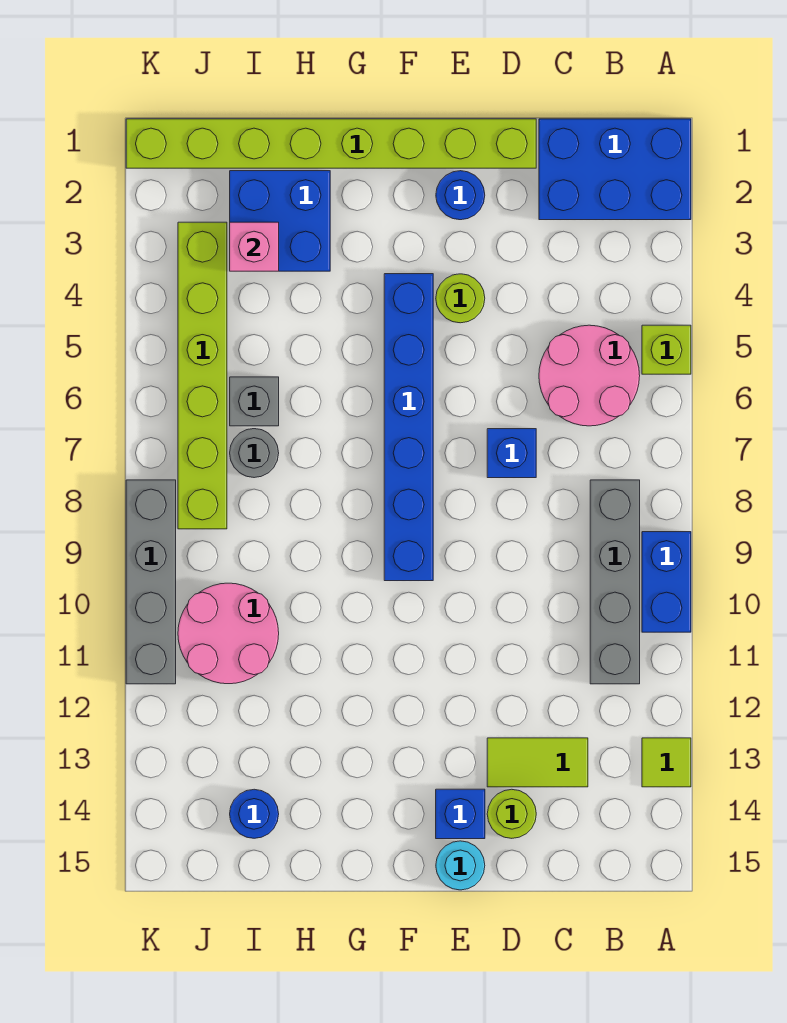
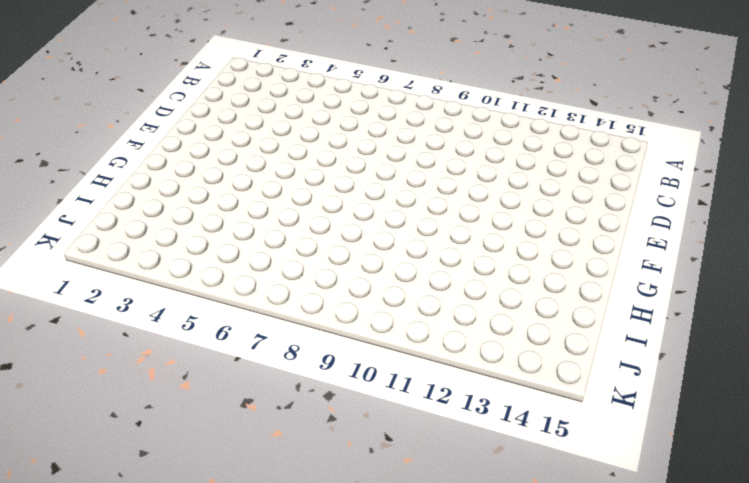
none -> blue brick A1:C2 level 1
none -> lime brick A5 level 1
none -> blue brick A9:A10 level 1

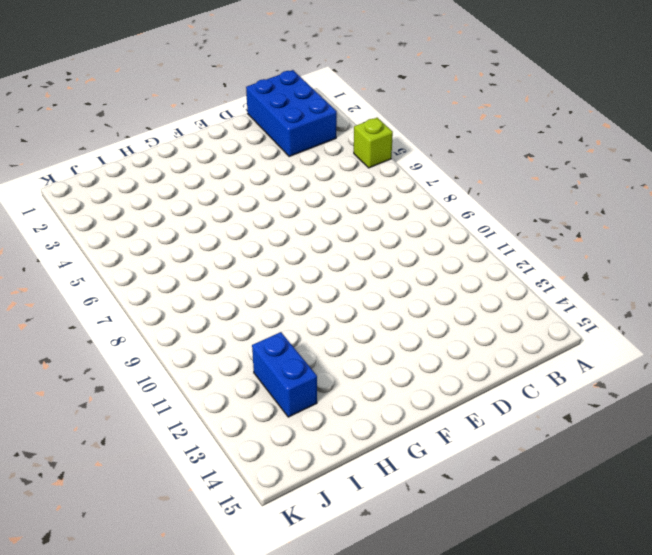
blue brick B1:C3 level 1 -> blue brick A1:C2 level 1
blue brick I12:I13 level 1 -> blue brick A9:A10 level 1
none -> lime tile A13 level 1
none -> pink round brick B5:C6 level 1
none -> grey brick B8:B11 level 1

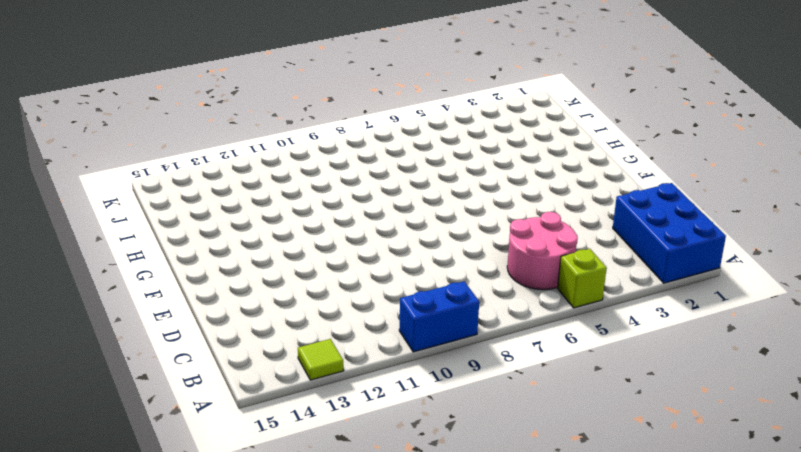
none -> grey brick B8:B11 level 1
none -> lime tile C13:D13 level 1
none -> lime brick D1:K1 level 1

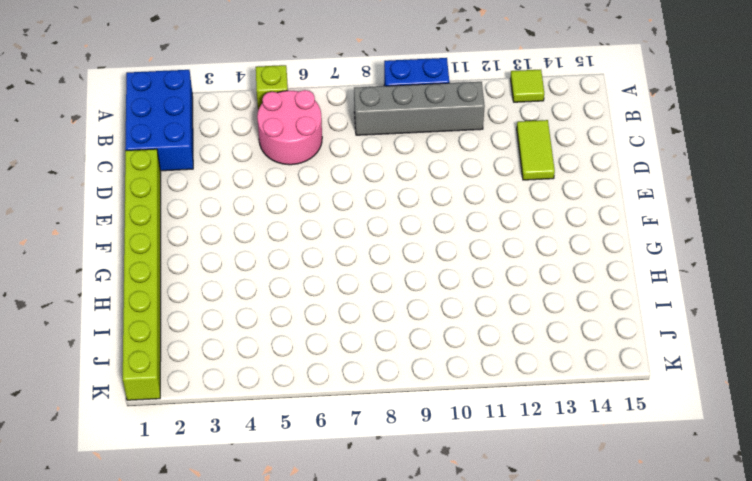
none -> blue brick D7 level 1
none -> lime round brick D14 level 1
none -> blue round brick E2 level 1

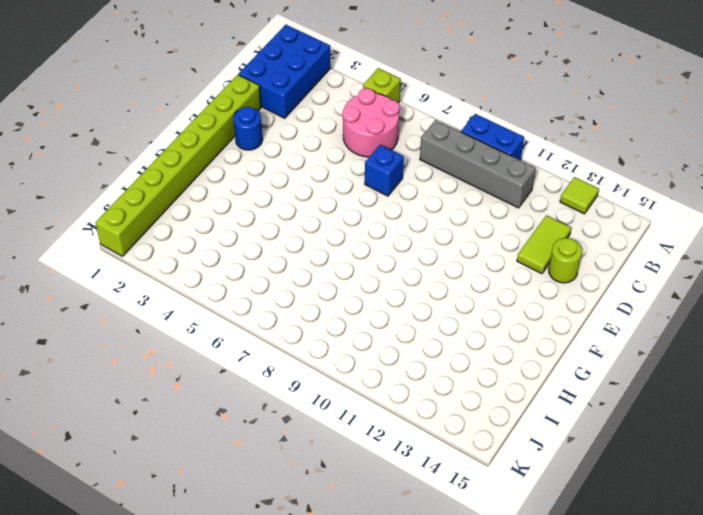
none -> lime round brick E4 level 1
none -> blue brick E14 level 1
none -> cyan round brick E15 level 1

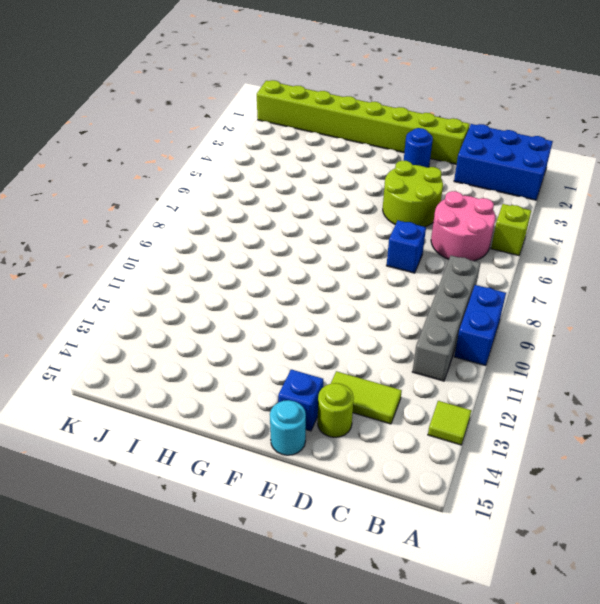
lime round brick D4:E5 level 1 -> lime round brick E4 level 1
none -> blue brick F4:F9 level 1
none -> blue brick H2:I3 level 1
none -> grey brick I6 level 1

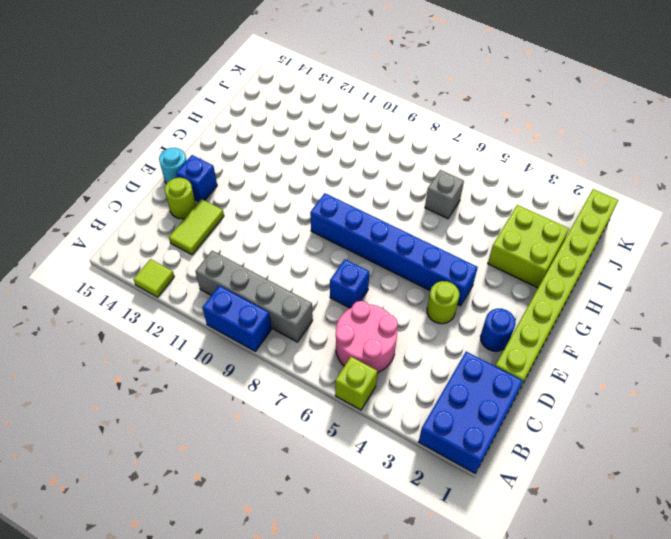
lime brick H2:I3 level 1 -> blue brick H2:I3 level 1
none -> grey round brick I7 level 1
none -> pink round brick I10:J11 level 1
none -> blue round brick I14 level 1

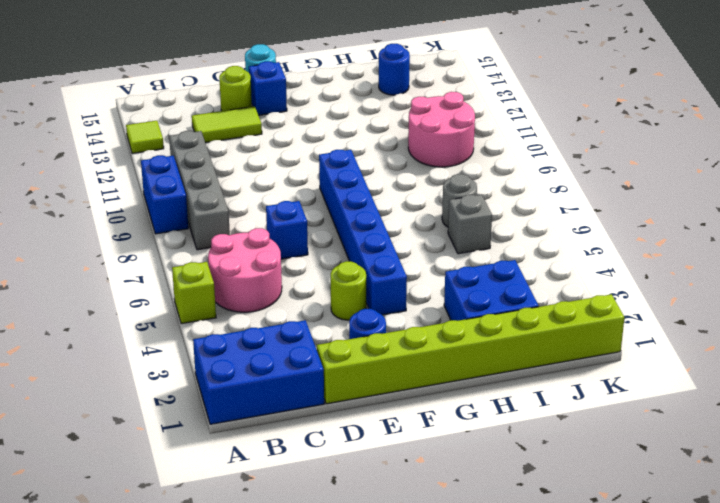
none -> lime brick J3:J8 level 1
none -> grey brick K8:K11 level 1
none -> pink brick I3 level 2

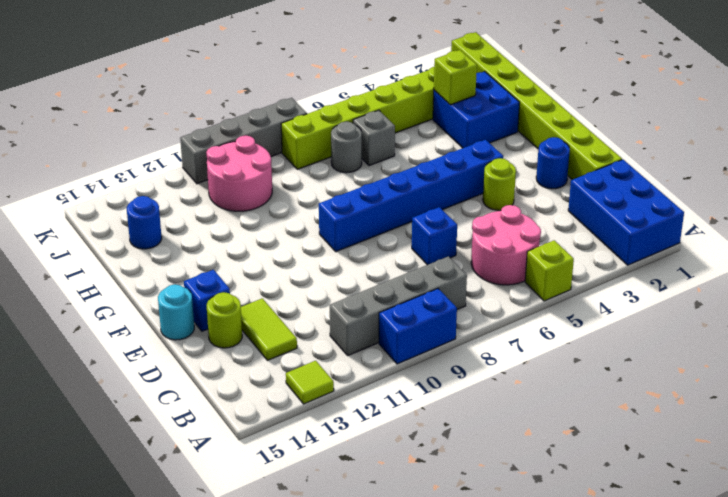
lime brick I3 level 2 -> pink brick I3 level 2

